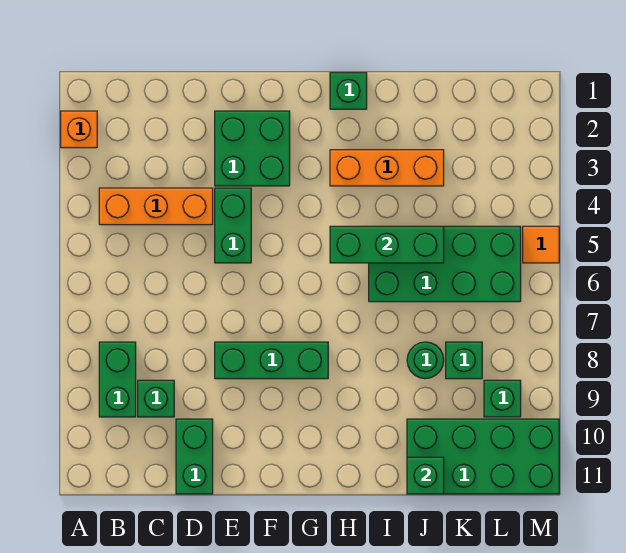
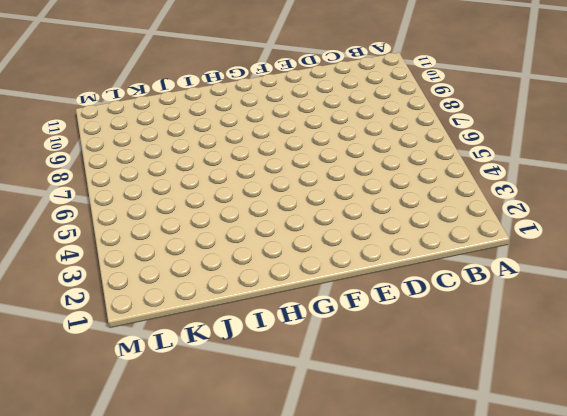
none -> orange brick A2 level 1
none -> orange brick B4:D4 level 1
none -> green brick B8:B9 level 1

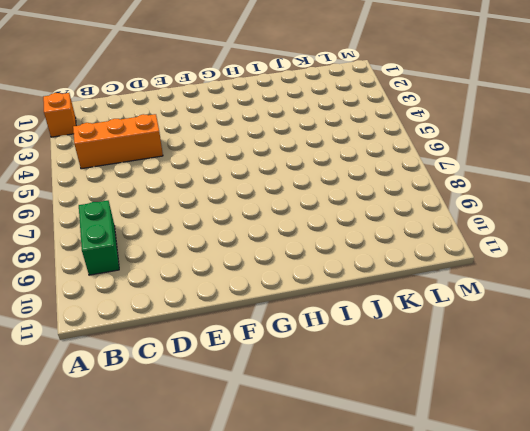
none -> green brick C9 level 1
none -> green brick D10:D11 level 1
none -> green brick E2:F3 level 1

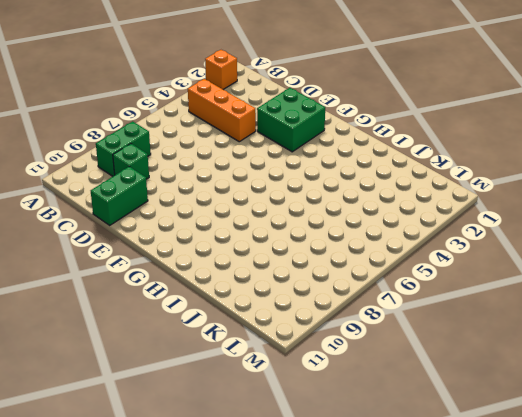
none -> green brick E4:E5 level 1
none -> green brick E8:G8 level 1
none -> green brick H1 level 1

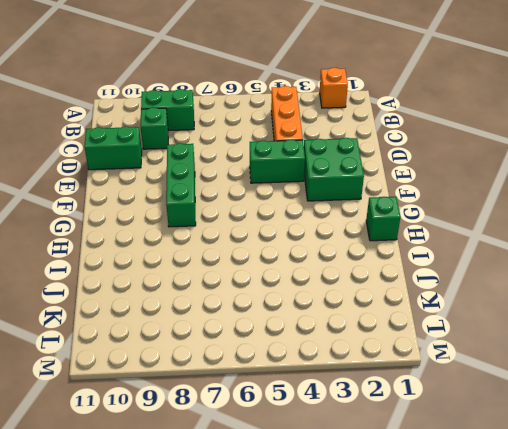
none -> orange brick H3:J3 level 1
none -> green brick I5:L6 level 1
none -> green round brick J8 level 1

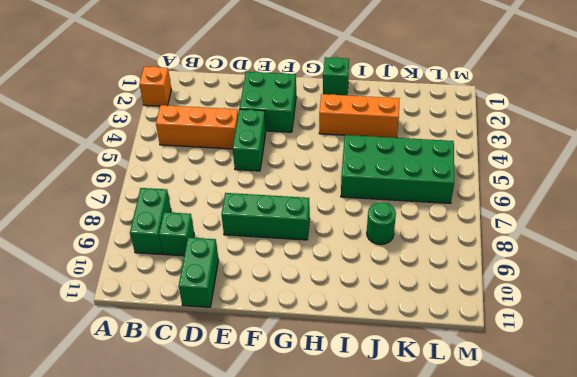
none -> green brick J10:M11 level 1
none -> green brick K8 level 1
none -> green brick L9 level 1

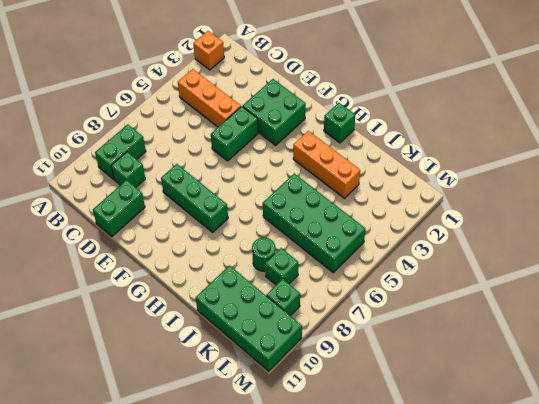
none -> orange tile M5 level 1
none -> green brick H5:J5 level 2
none -> green brick J11 level 2

